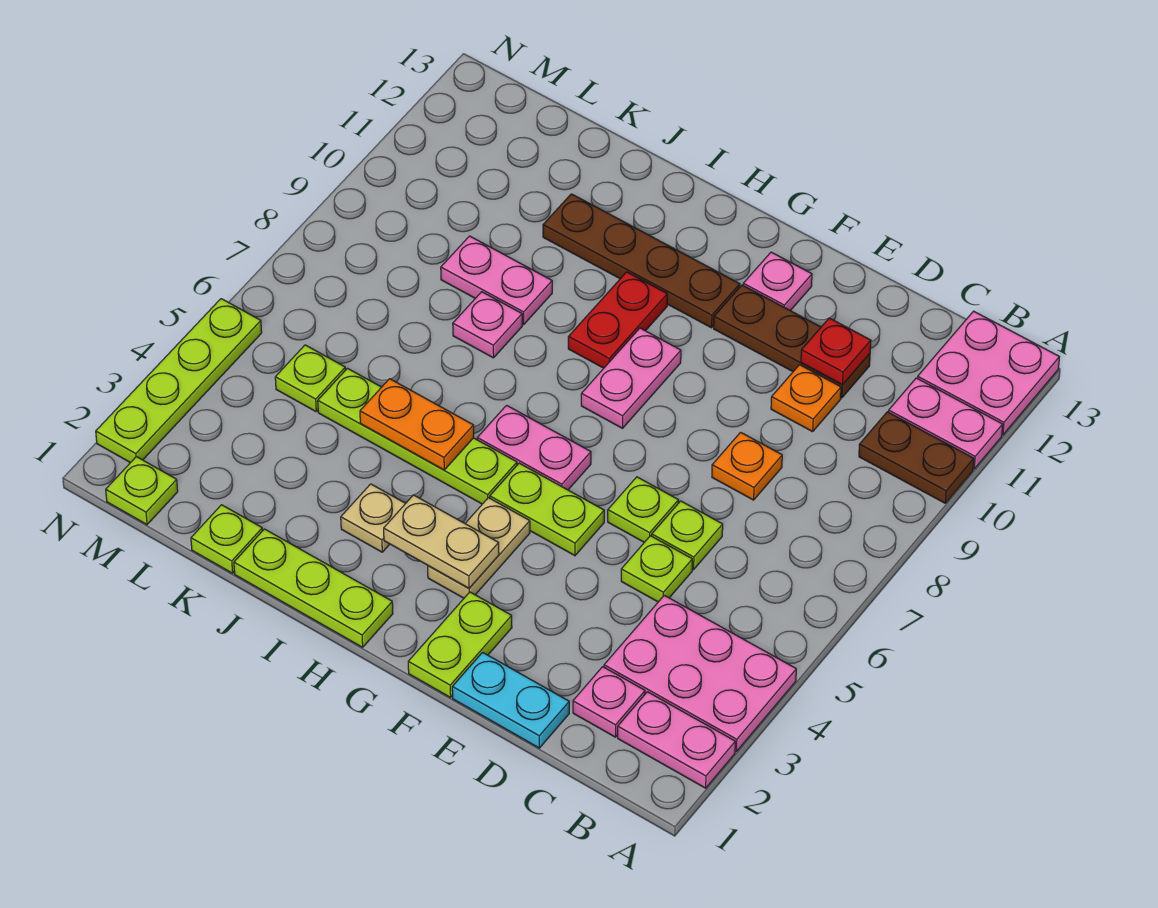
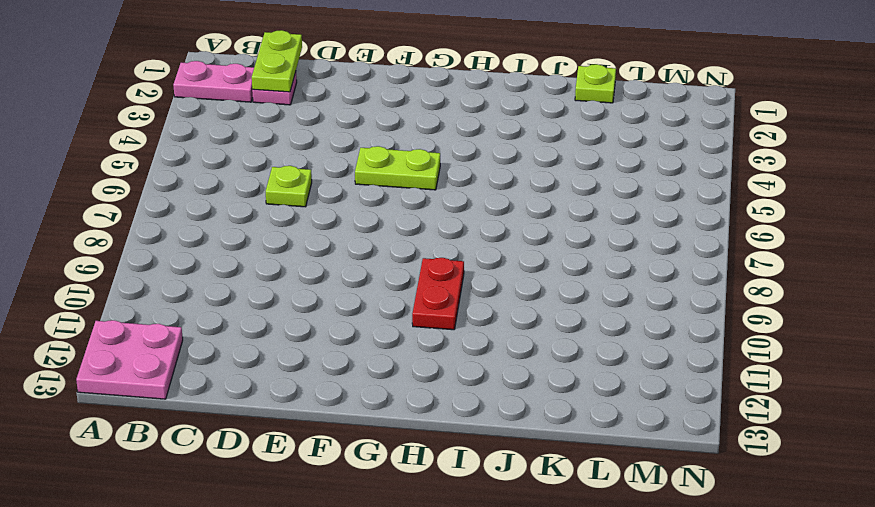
lime plate C1:C2 level 2 -> lime plate F1:F2 level 1
none -> pink plate A3:C4 level 1
none -> brown plate A10:B10 level 1
none -> pink plate A11:B11 level 1
none -> cyan plate D1:E1 level 1

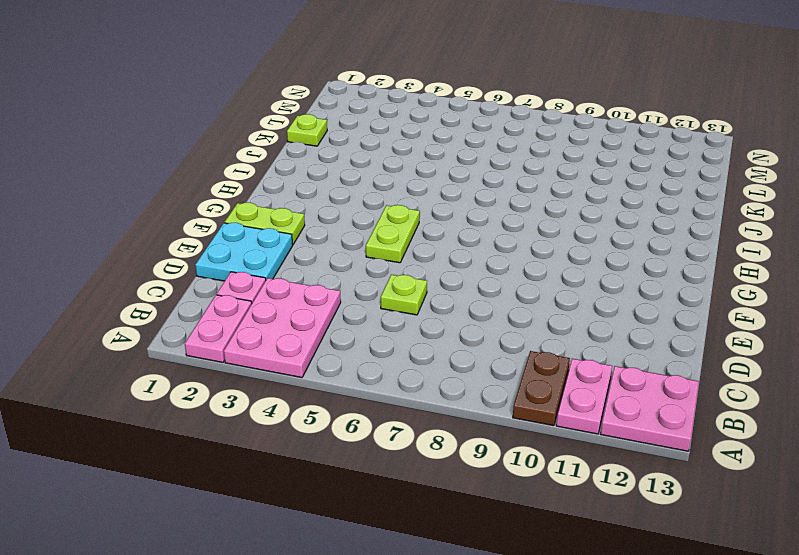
cyan plate D1:E2 level 1 -> cyan plate D1:E1 level 1
none -> lime plate D5 level 1
none -> orange plate D8 level 1
none -> orange plate D10 level 1
none -> brown plate D11:F11 level 1

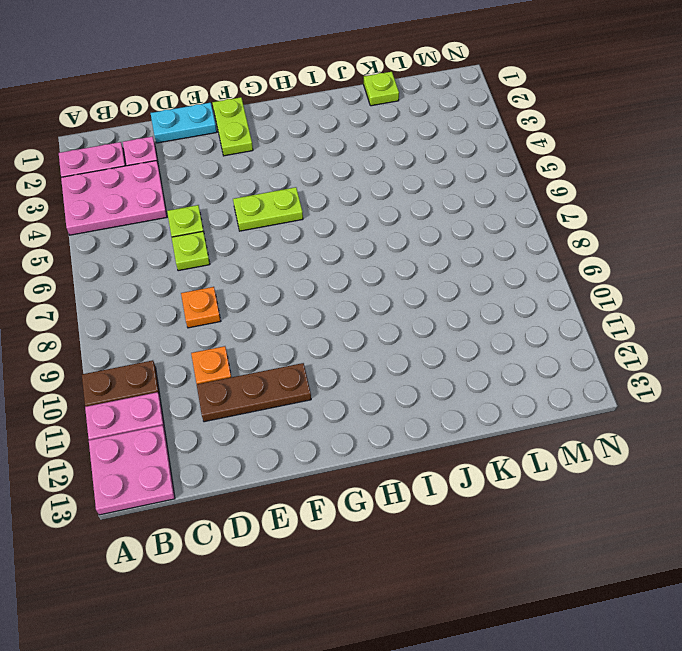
none -> lime plate E6 level 1
none -> pink plate F12 level 1
none -> tan plate G3:G4 level 1
none -> pink plate G6:H6 level 1

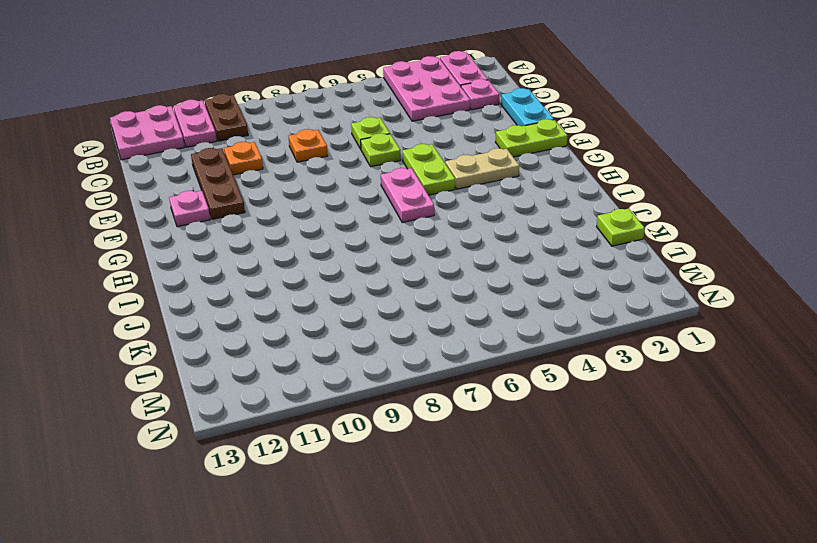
none -> lime plate D5 level 1
none -> pink plate G8:G9 level 1
none -> brown plate G11:J11 level 1
none -> lime plate H1:J1 level 1

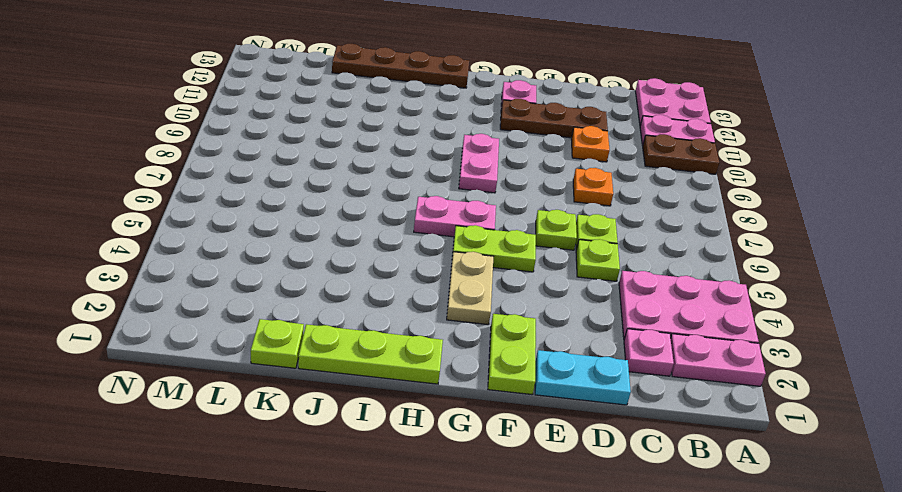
brown plate H13:K13 level 1 -> brown plate G11:J11 level 1
none -> lime plate H5:K5 level 1
none -> red plate H9:H10 level 1
none -> tan plate I3 level 1
none -> pink plate J8 level 1

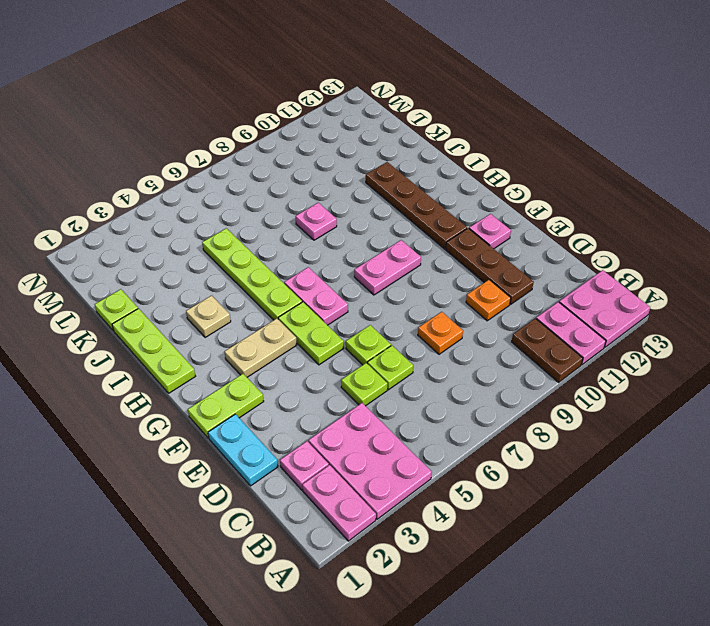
none -> red plate H9:H10 level 1
none -> pink plate J9:K9 level 1
none -> lime plate L5 level 1
none -> lime plate M1 level 1

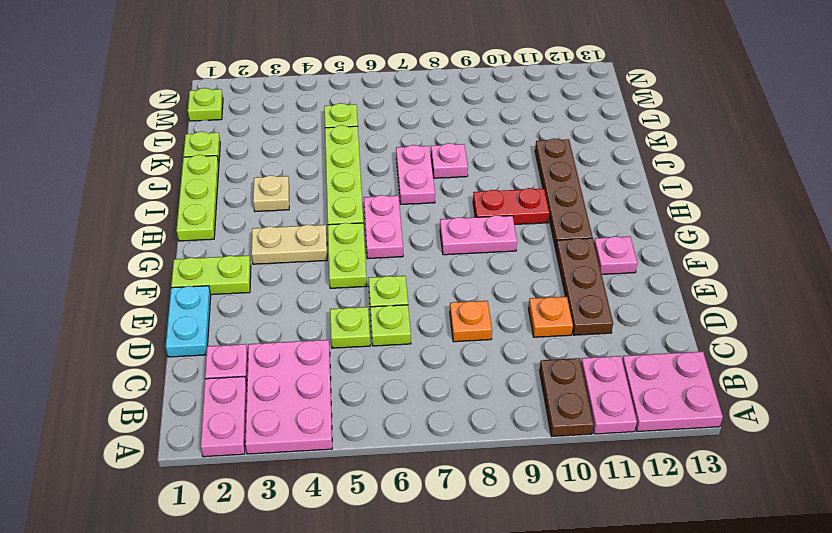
pink plate I7:J7 level 1 -> pink plate J9:K9 level 1
none -> lime plate N2:N5 level 1
none -> red plate D11 level 2
none -> tan plate G3:H3 level 2
none -> orange plate I5:J5 level 2

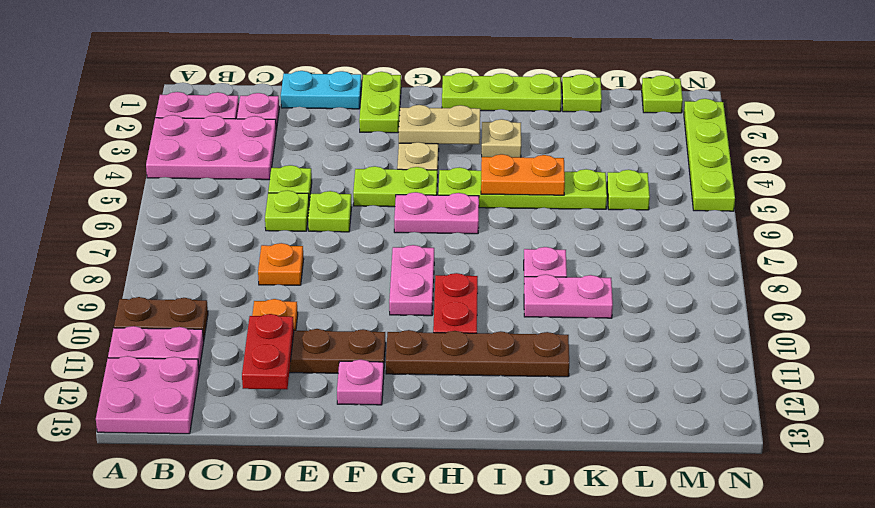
red plate D11:D12 level 2 -> red plate D11 level 2

